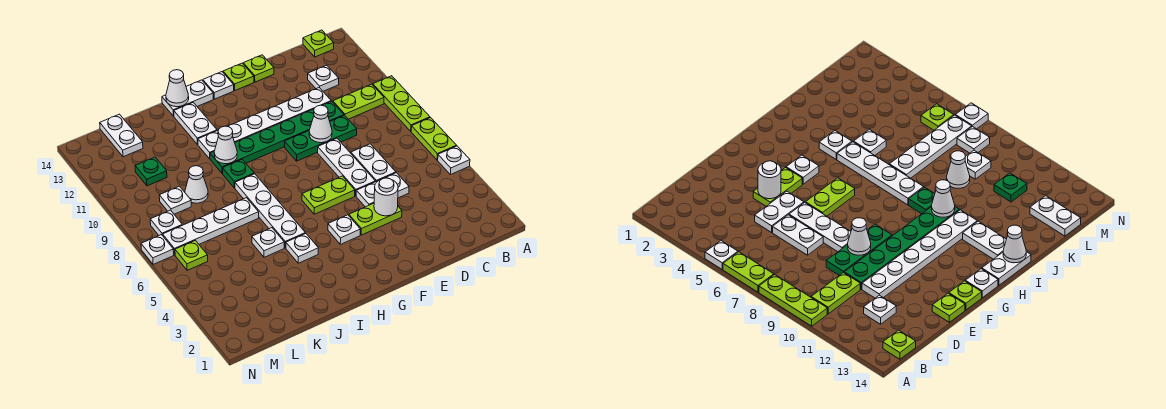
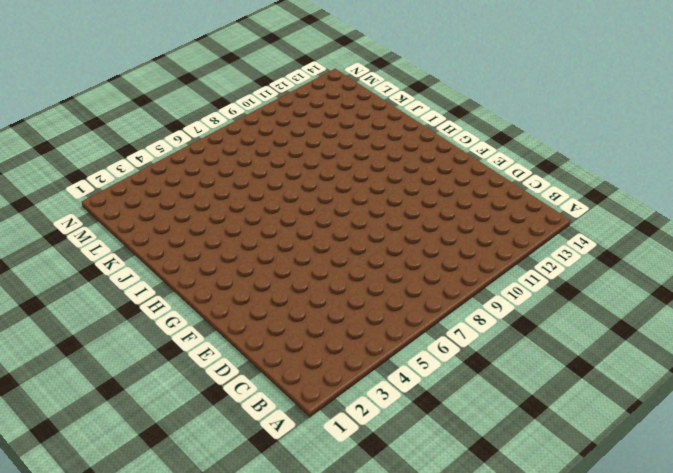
none -> white plate A5 level 1
none -> lime plate A6:A7 level 1
none -> lime plate A8:A10 level 1
none -> lime plate B10:C10 level 1

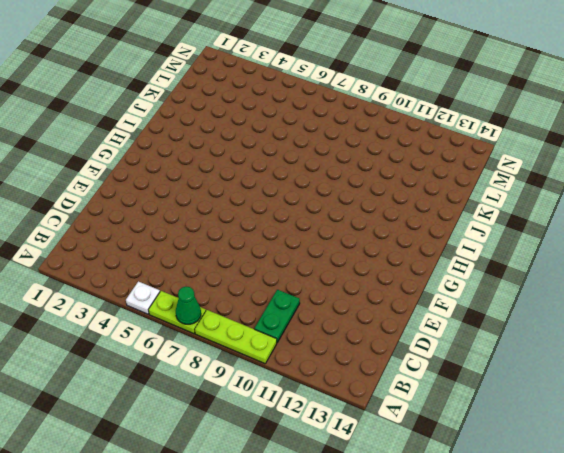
green cone A7 level 2 -> none
green plate B10:C10 level 1 -> lime plate B10:C10 level 1
none -> lime plate B14 level 1
none -> white plate C12 level 1
none -> white plate D5:E5 level 1
none -> white plate D6:D7 level 1

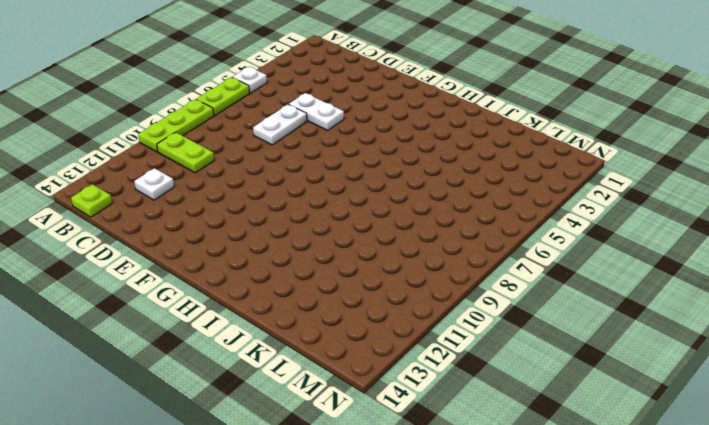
none -> green plate D9:F9 level 1
none -> green plate D10:I10 level 1
none -> white plate D11:I11 level 1
none -> lime plate E4:F4 level 1

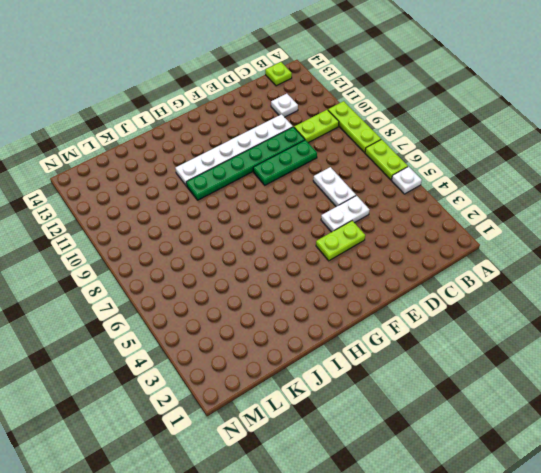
none -> white plate E6:E8 level 1
none -> lime plate E14 level 1
none -> lime plate F6:G6 level 1
none -> lime plate F14 level 1

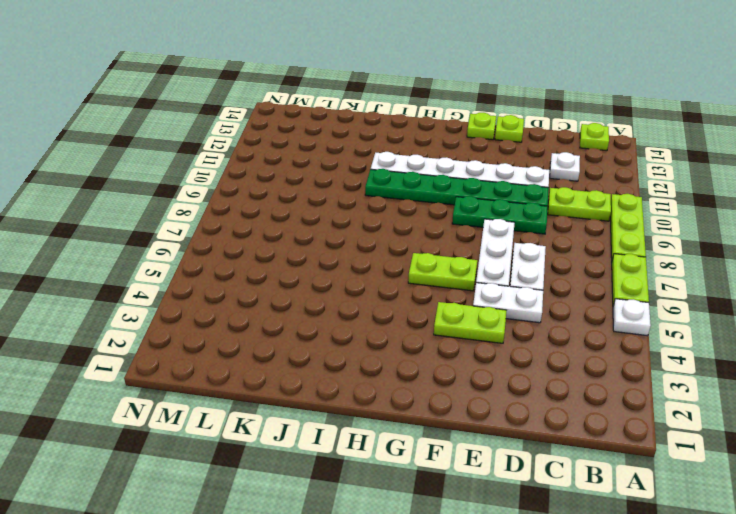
none -> white plate G4 level 1
none -> white plate G14 level 1
none -> white plate H14:I14 level 1
none -> white plate I4 level 1

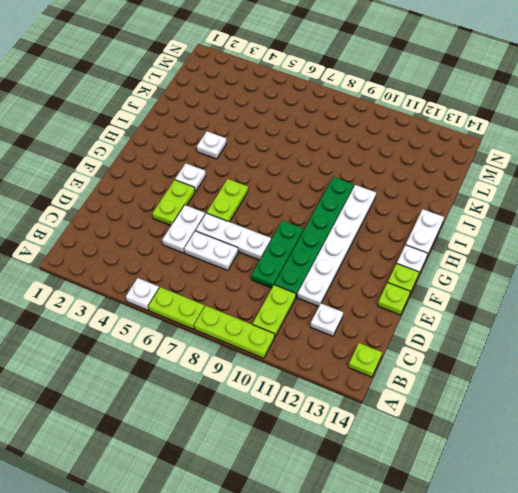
none -> white plate I5:I8 level 1
none -> green plate I9 level 1
none -> white plate I12:I13 level 1
none -> white plate J5 level 1

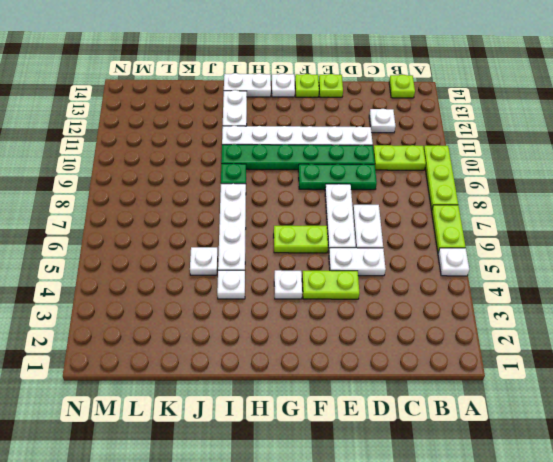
none -> white plate J7:M7 level 1
none -> white cone K9 level 1
none -> white plate L9 level 1
none -> green plate L11 level 1

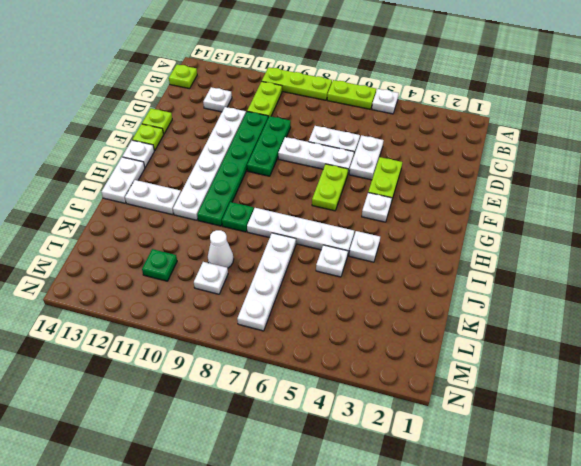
none -> white plate L13:L14 level 1
none -> lime plate M6 level 1
none -> white plate M8 level 1
none -> white plate N7 level 1

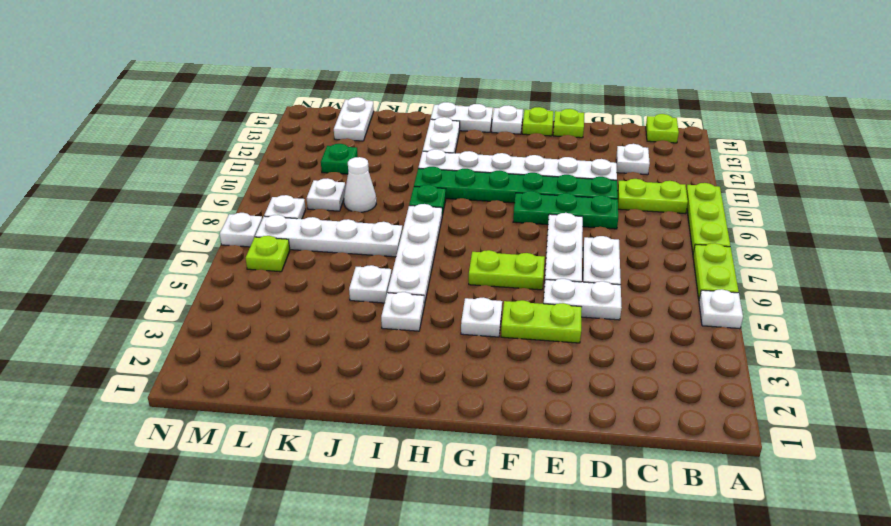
none -> white round brick E4 level 2
none -> white cone E9 level 2
none -> white cone I10 level 2
none -> white cone I14 level 2

